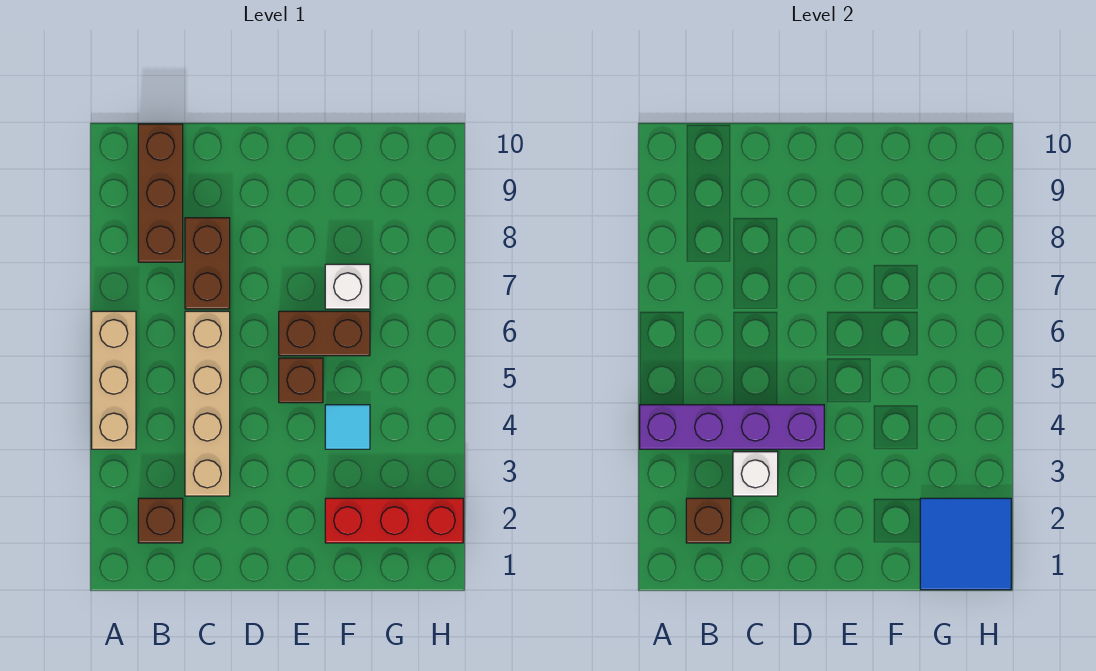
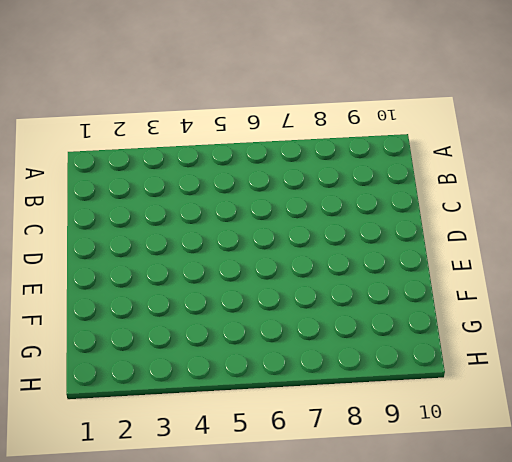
none -> tan brick A4:A6 level 1
none -> brown brick B2 level 1
none -> brown brick B8:B10 level 1

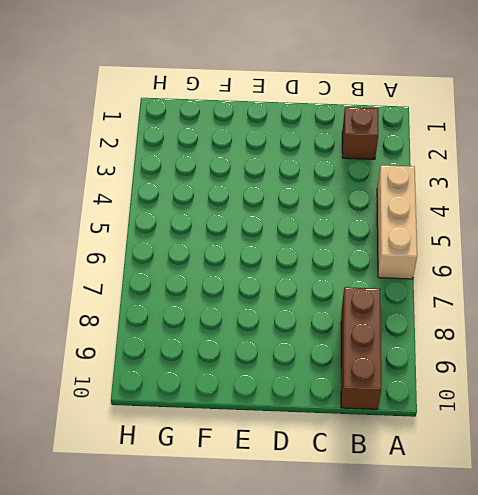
none -> tan brick C3:C6 level 1
none -> brown brick C7:C8 level 1
none -> brown brick E5 level 1

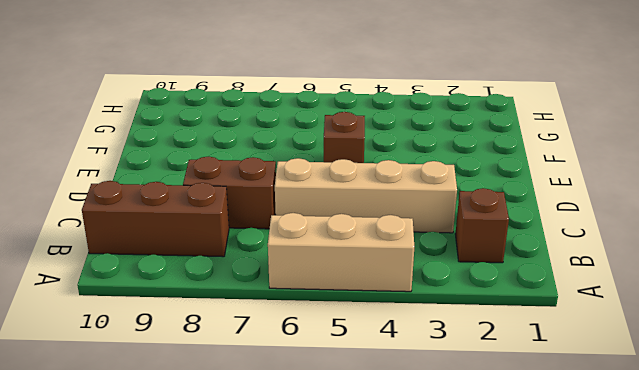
none -> brown brick E6:F6 level 1
none -> red brick F2:H2 level 1
none -> cyan tile F4 level 1

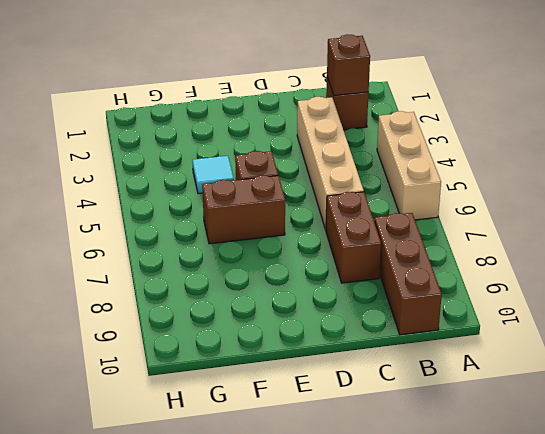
none -> red brick F2:H2 level 1
none -> white brick F7 level 1
none -> purple brick A4:D4 level 2

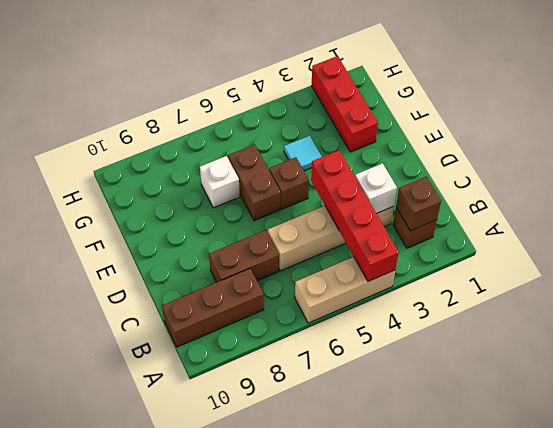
red brick A4:D4 level 2 -> purple brick A4:D4 level 2
none -> blue tile G1:H2 level 2

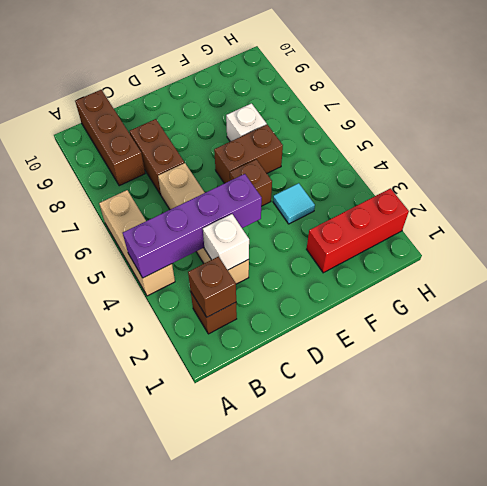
none -> blue tile G1:H2 level 2

